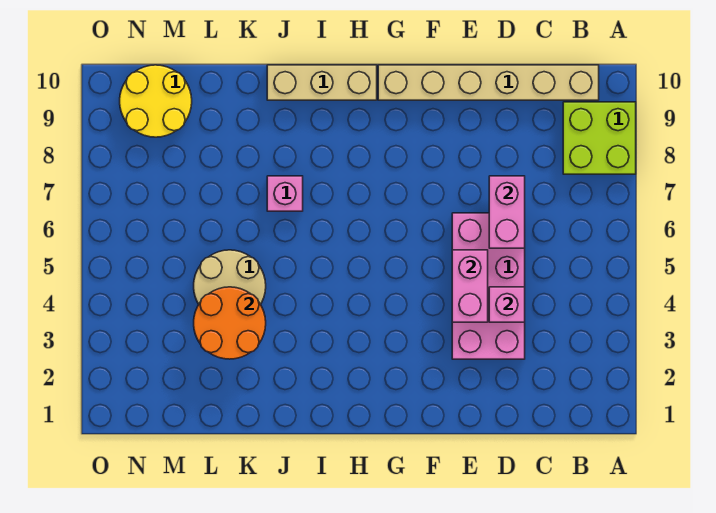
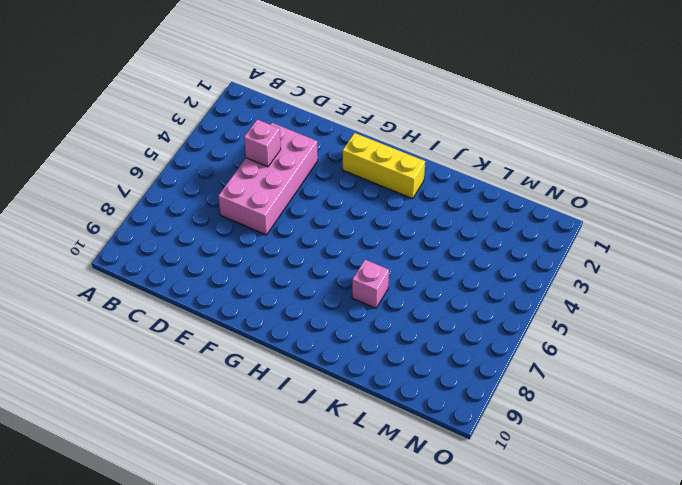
yellow brick G2:I2 level 1 -> none
none -> lime brick A8:B9 level 1
none -> tan brick B10:G10 level 1

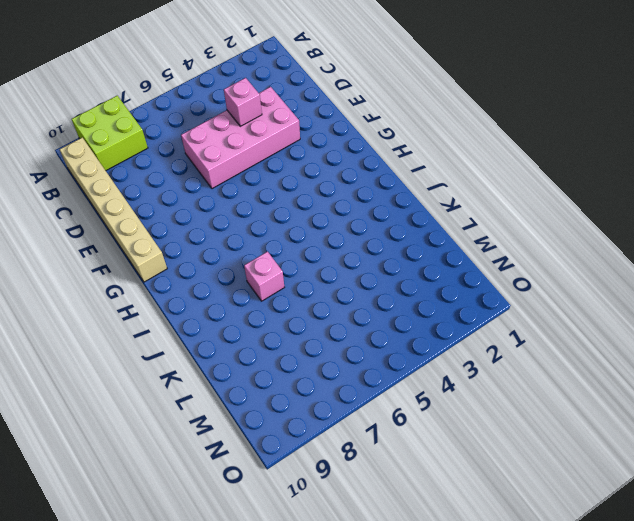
none -> tan brick H10:J10 level 1
none -> tan round brick K4:L5 level 1

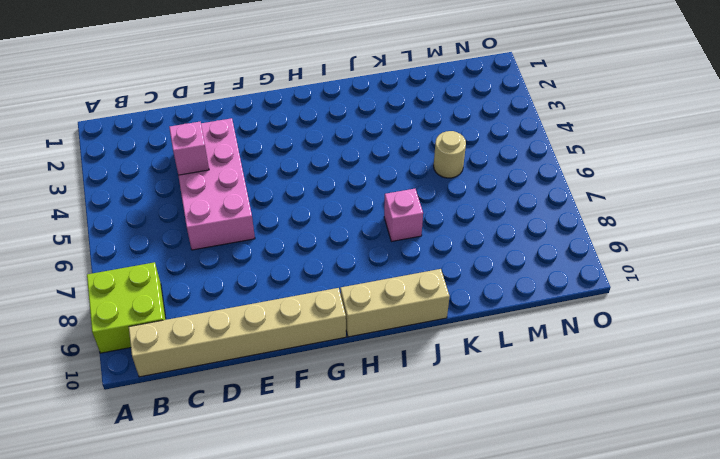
tan round brick L5 level 1 -> tan round brick K4:L5 level 1
none -> yellow round brick M9:N10 level 1
none -> pink brick D6:D7 level 2

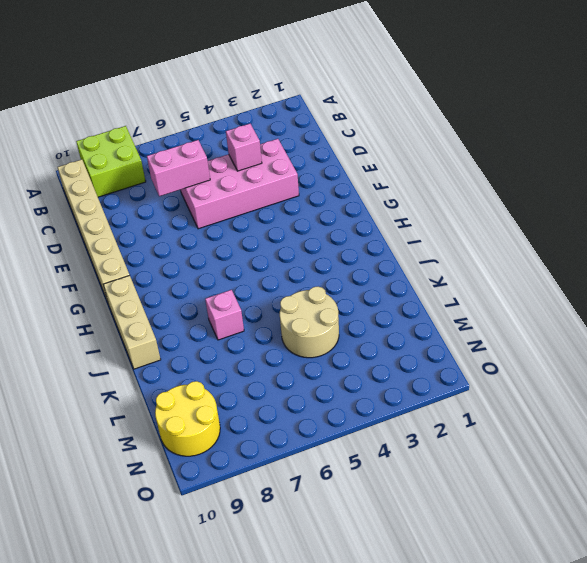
none -> pink brick E4:E5 level 2
none -> orange round brick K3:L4 level 2

